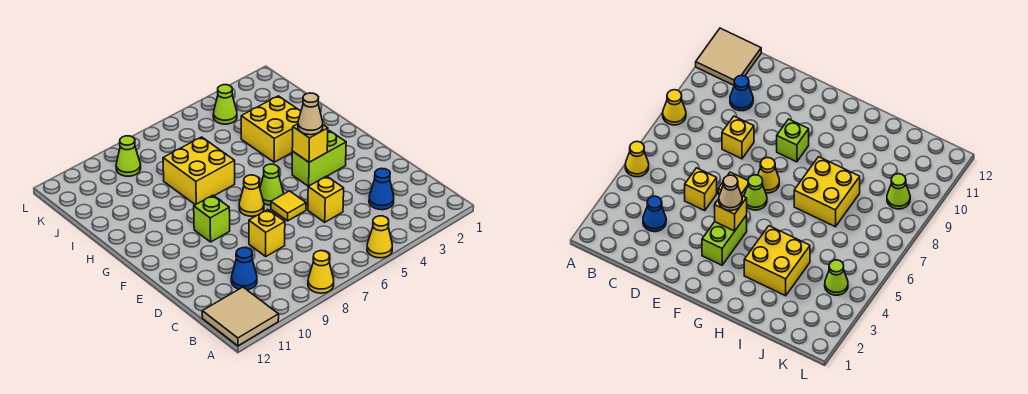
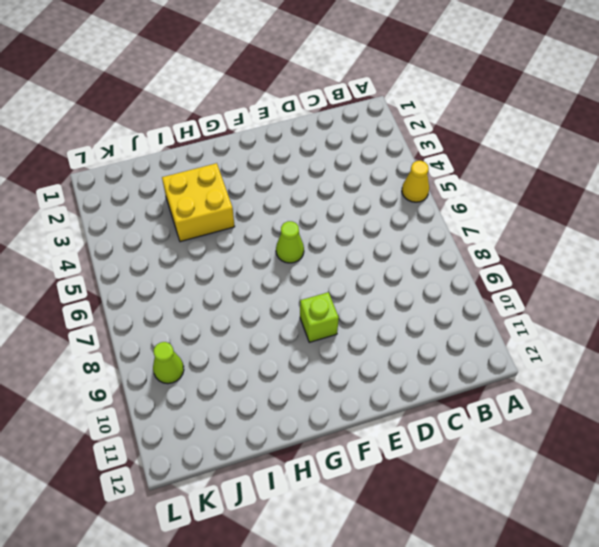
none -> yellow cone A8 level 1
none -> tan tile A11:B12 level 1
none -> blue cone C3 level 1

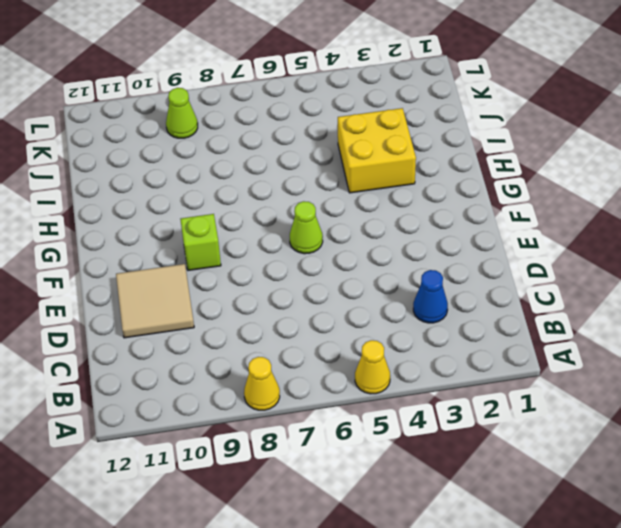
tan tile D10:E11 level 1 -> tan tile A11:B12 level 1
none -> blue cone C10 level 1
none -> yellow brick D5 level 1
none -> yellow brick D8 level 1

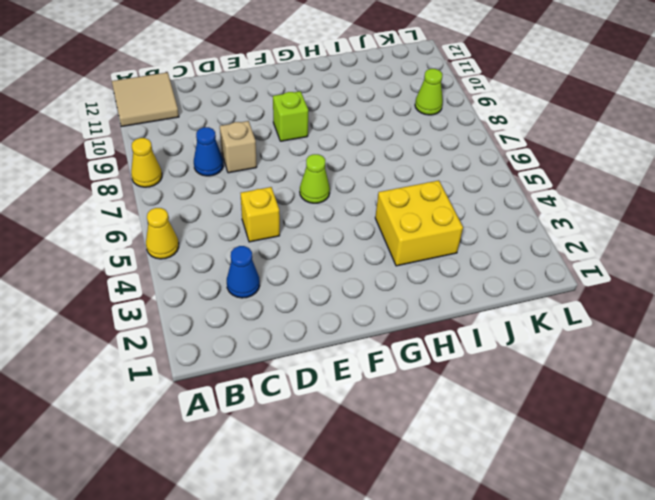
blue cone C8 level 1 -> blue cone C10 level 1
tan brick D8 level 1 -> yellow brick D8 level 1
none -> yellow tile E6 level 1
none -> lime brick F3:F4 level 1
none -> yellow cone F7 level 1

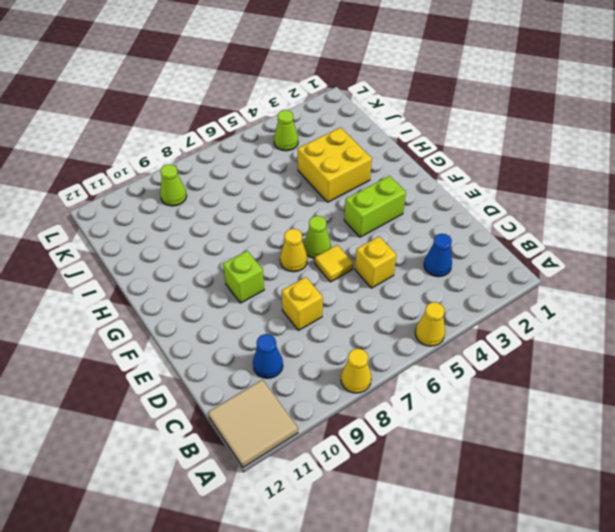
none -> yellow brick H7:I8 level 1
none -> yellow brick F4 level 2
none -> tan cone F4 level 3

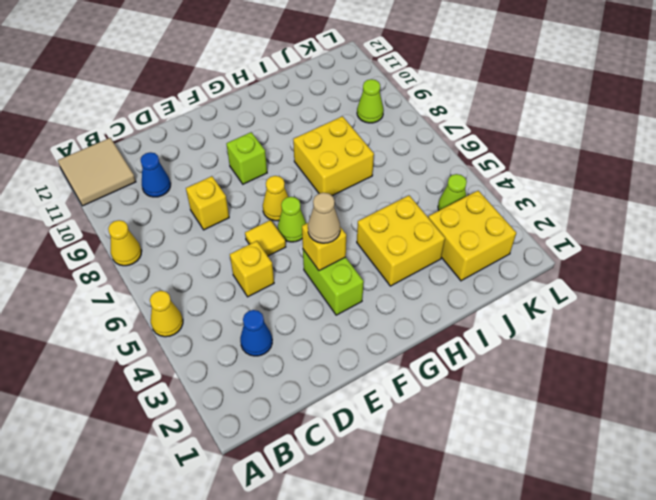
yellow brick J2:K3 level 1 -> none

